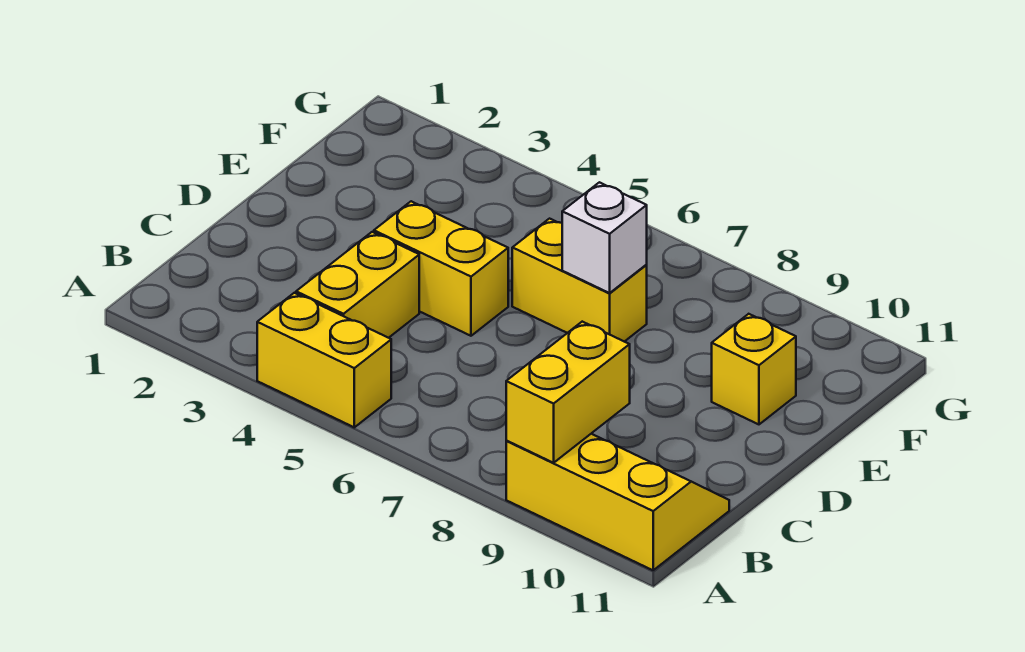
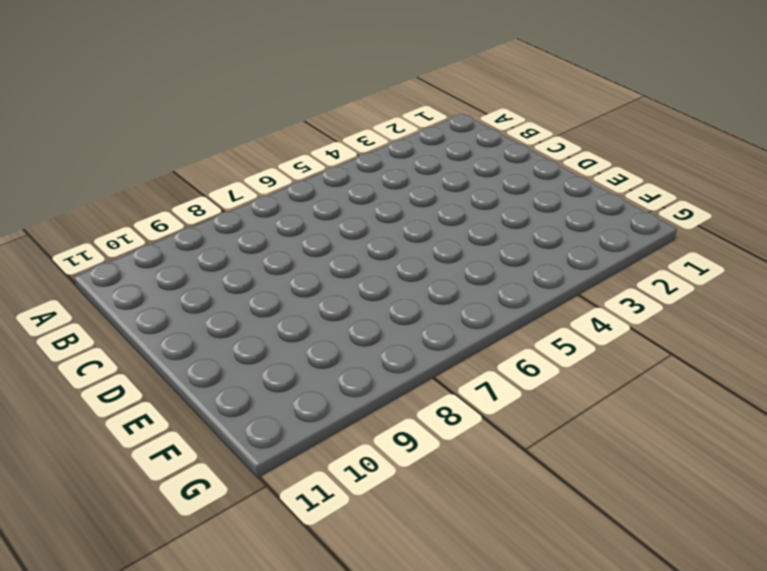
none -> yellow brick A4:A5 level 1
none -> yellow slope A9:B11 level 1 top A

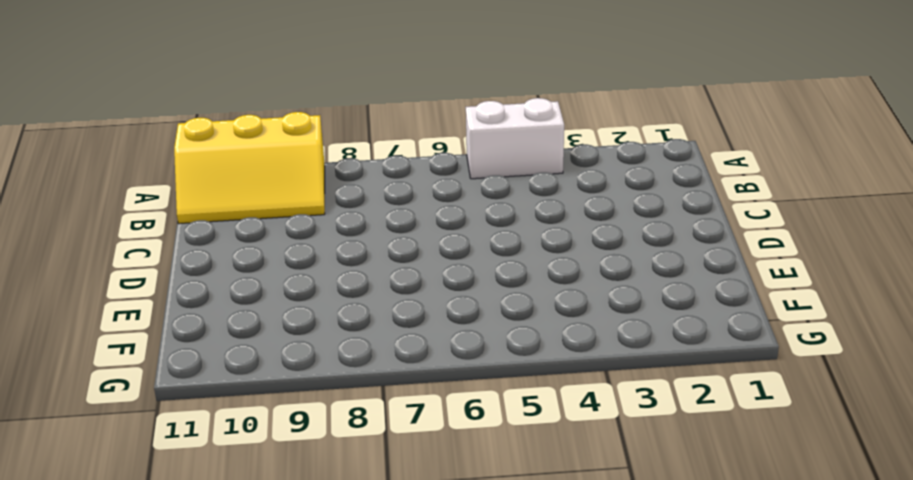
white brick A4:A5 level 1 -> yellow brick A4:A5 level 1
none -> yellow brick B4:C4 level 1
none -> yellow brick D4:D5 level 1

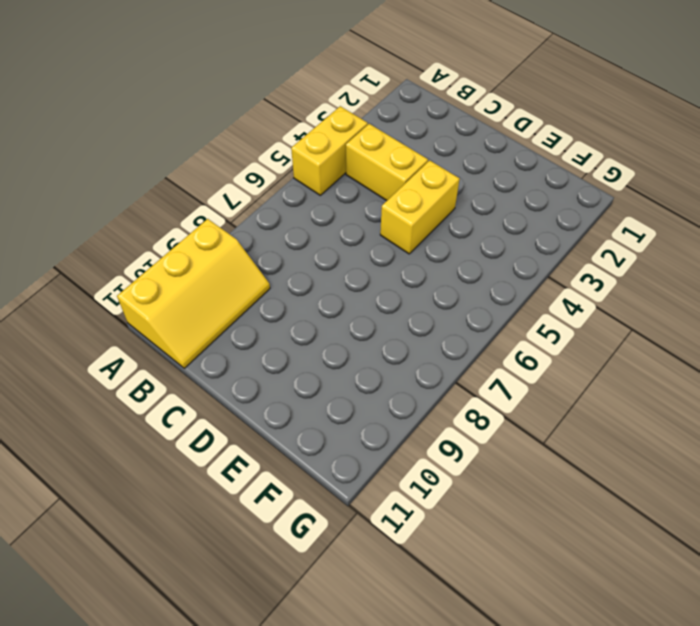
none -> yellow brick E6:E7 level 1
none -> yellow brick E10 level 1

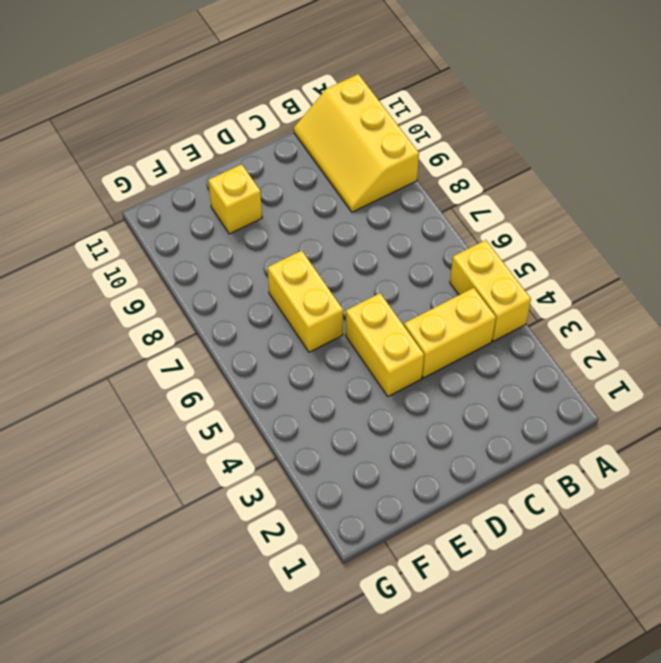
none -> yellow brick A9:B9 level 2
none -> white brick E7 level 2

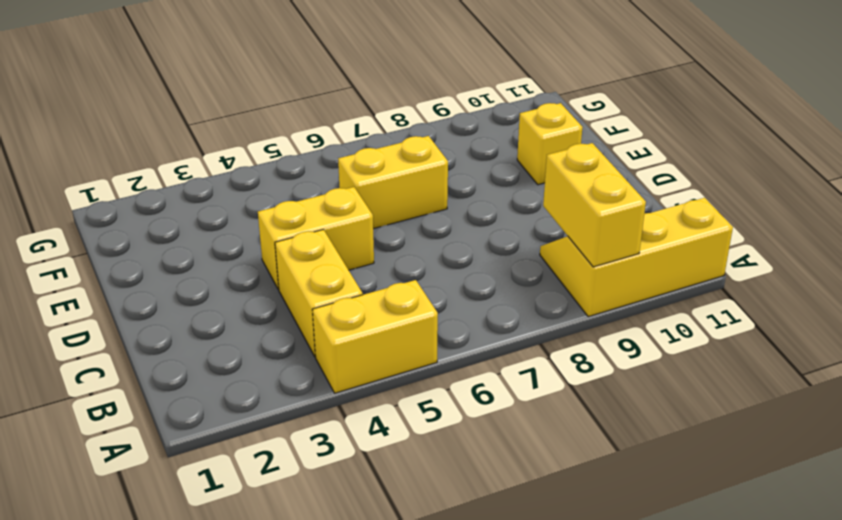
none -> white brick E7 level 2

